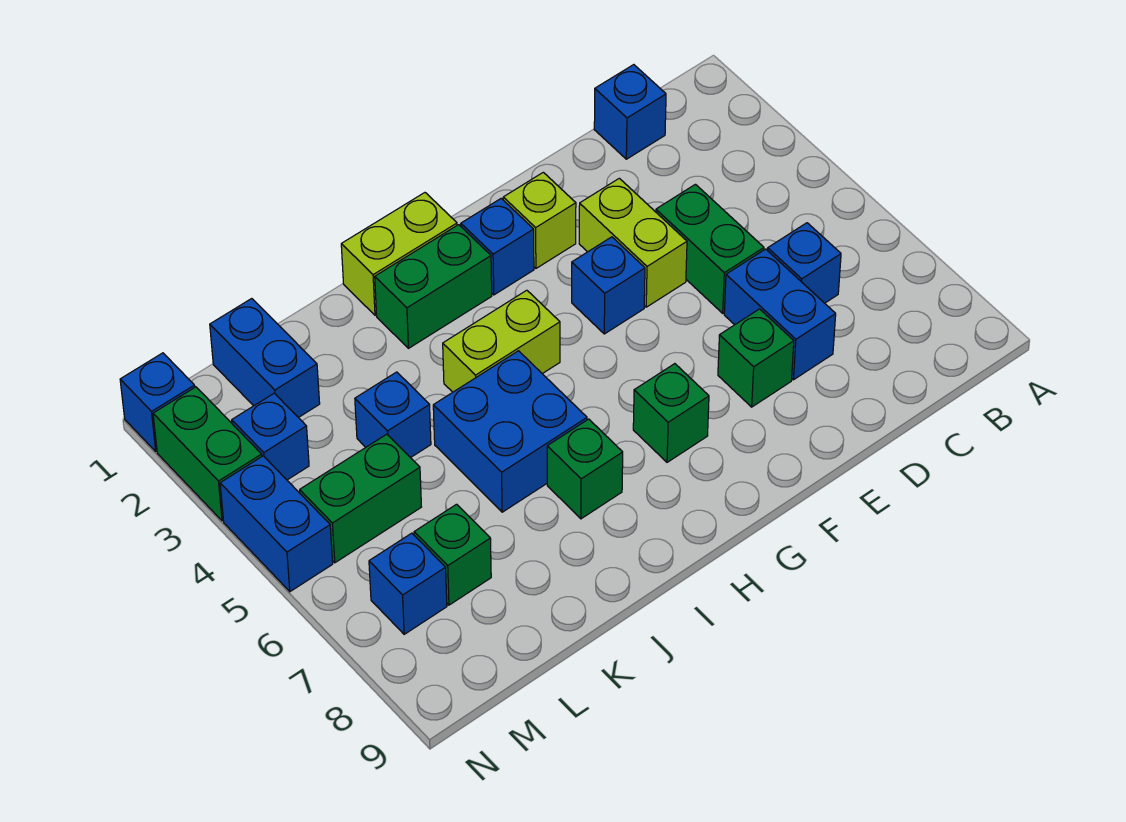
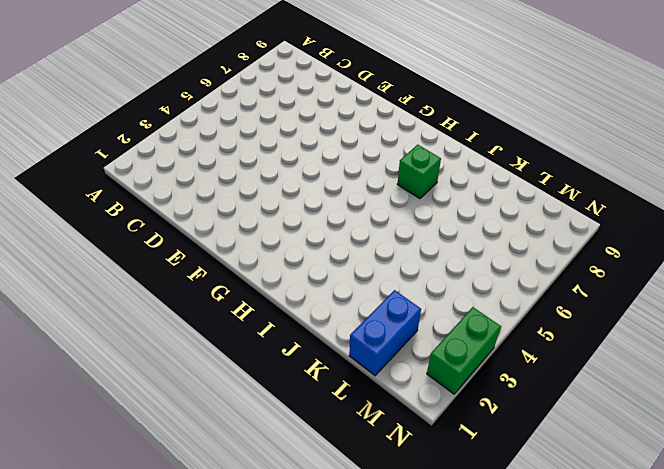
none -> blue brick C1 level 1
none -> blue brick C6 level 1
none -> green brick D4:D5 level 1

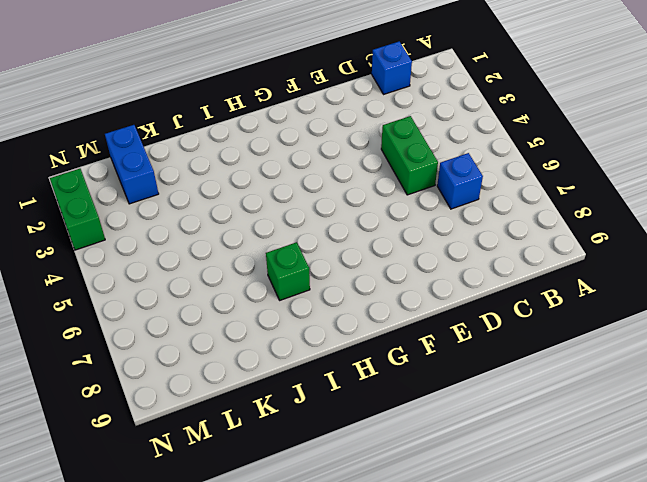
none -> blue brick D6:D7 level 1
none -> lime brick E3:E4 level 1
none -> green brick E7 level 1

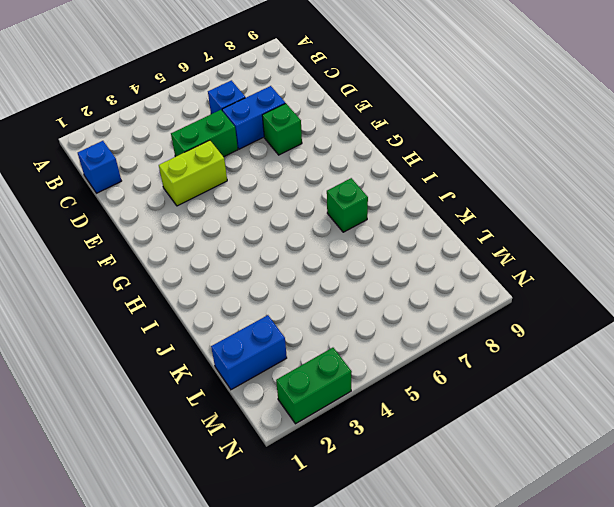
none -> lime brick F2 level 1
none -> blue brick F4 level 1
none -> blue brick G2 level 1

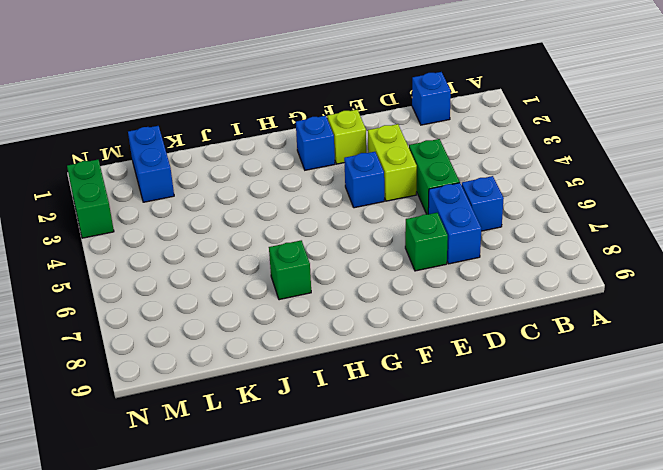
none -> green brick G7 level 1
none -> lime brick H1:I1 level 1
none -> green brick H2:I2 level 1

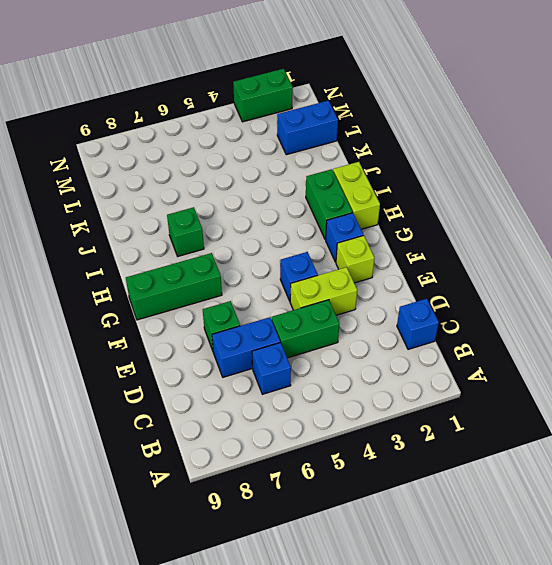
green brick G7:G9 level 1 -> green brick G7 level 1
none -> lime brick H4:I4 level 1
none -> blue brick I5:J6 level 1
none -> blue brick K4 level 1

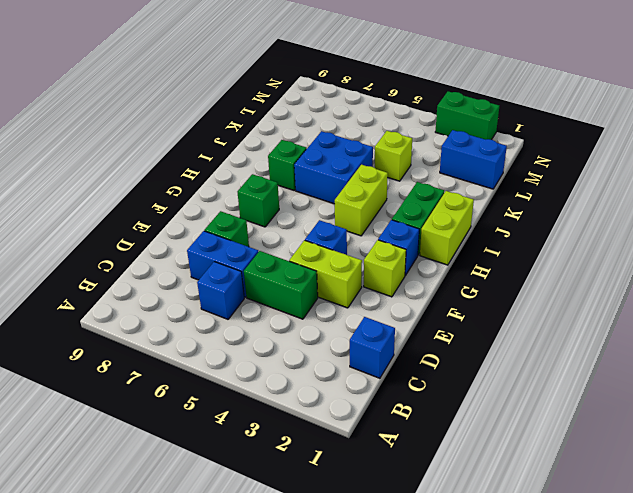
lime brick K4 level 1 -> blue brick K4 level 1
none -> green brick L5:M5 level 1
none -> green brick L7 level 1
none -> blue brick M3 level 1

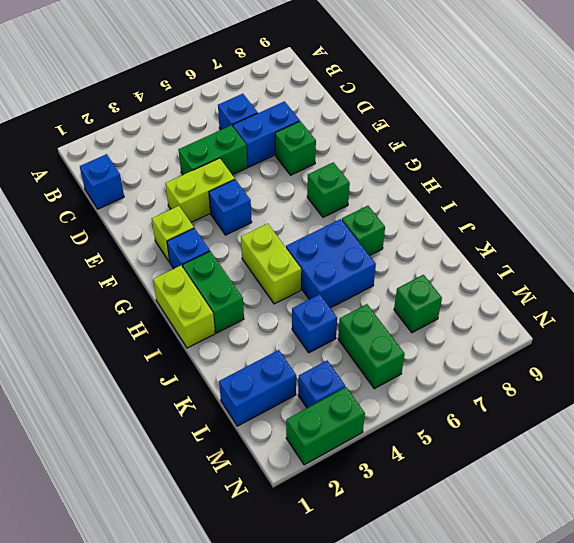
none -> blue brick M7 level 1
none -> blue brick N1 level 1
none -> blue brick N4:N5 level 1

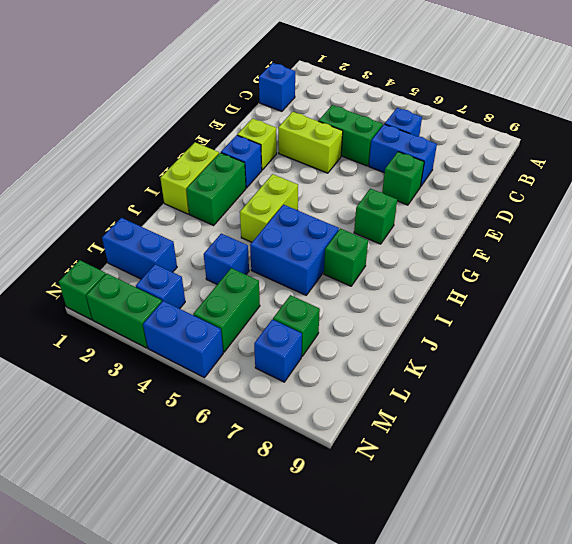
green brick N1 level 1 -> blue brick N1 level 1
none -> blue brick F4 level 1

